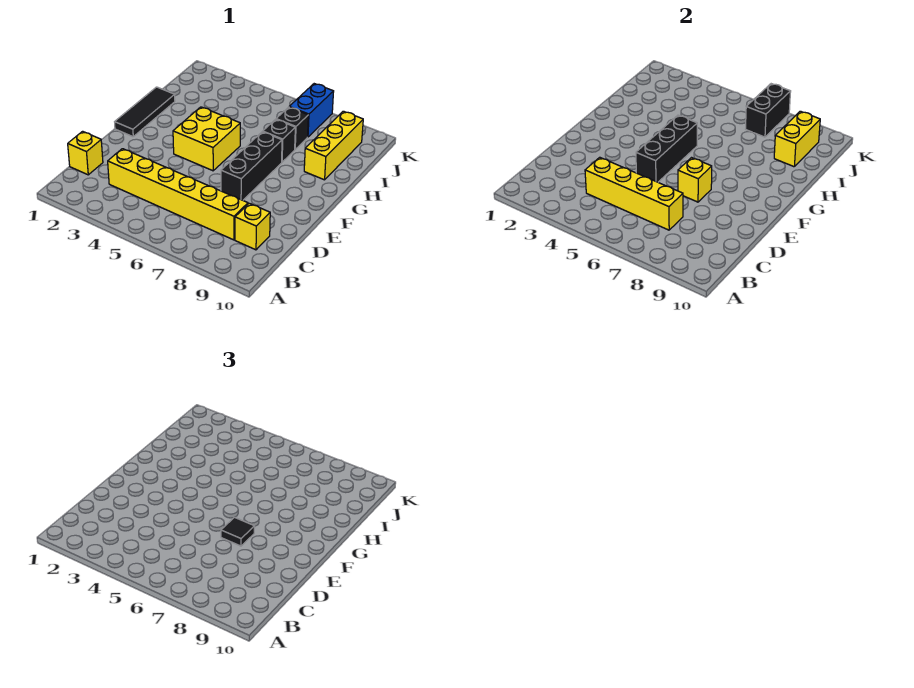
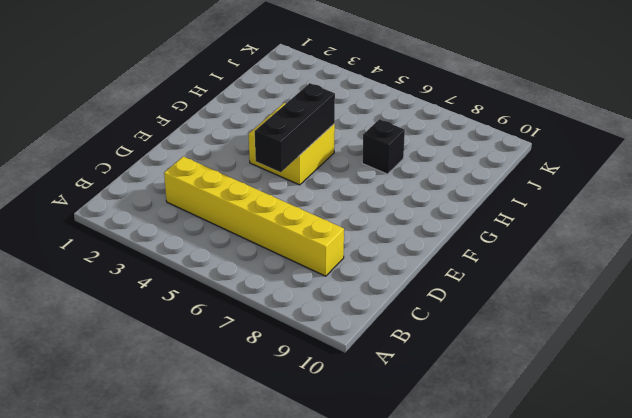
none -> yellow brick C1 level 1
none -> yellow brick C9 level 1
none -> black brick E7:G7 level 1

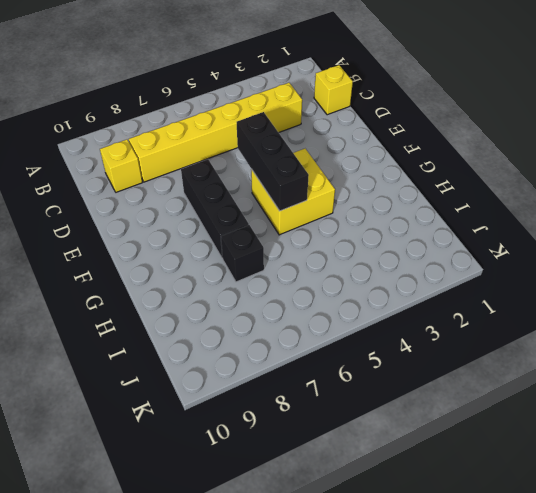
none -> black tile F1:H1 level 1
none -> yellow brick H9:J9 level 1
none -> black brick I7 level 1

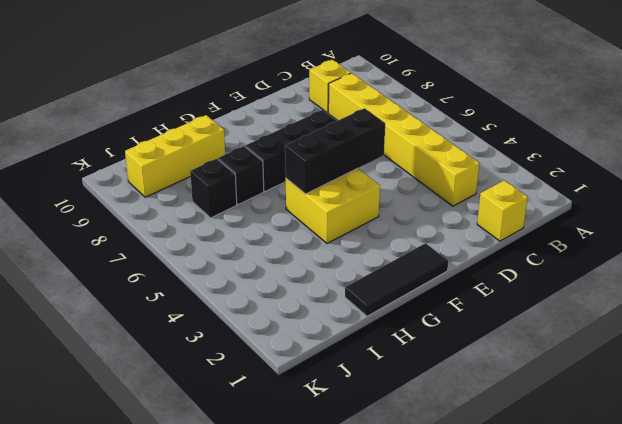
none -> blue brick J7:K7 level 1
none -> yellow brick C4:C7 level 2
none -> yellow brick E7 level 2

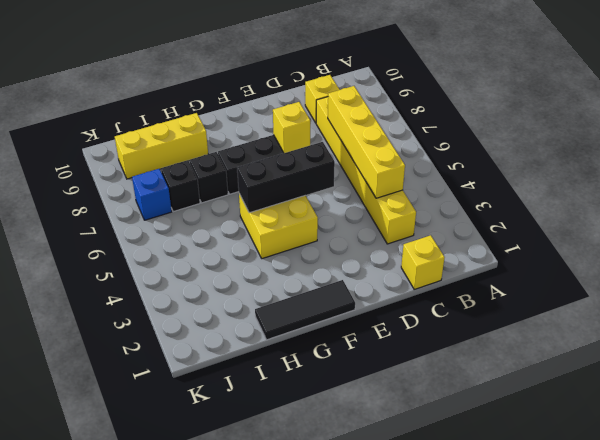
blue brick J7 level 1 -> blue brick J7:K7 level 1
none -> yellow brick I9:J9 level 2
none -> black brick J7:K7 level 2
none -> black tile E7 level 3

